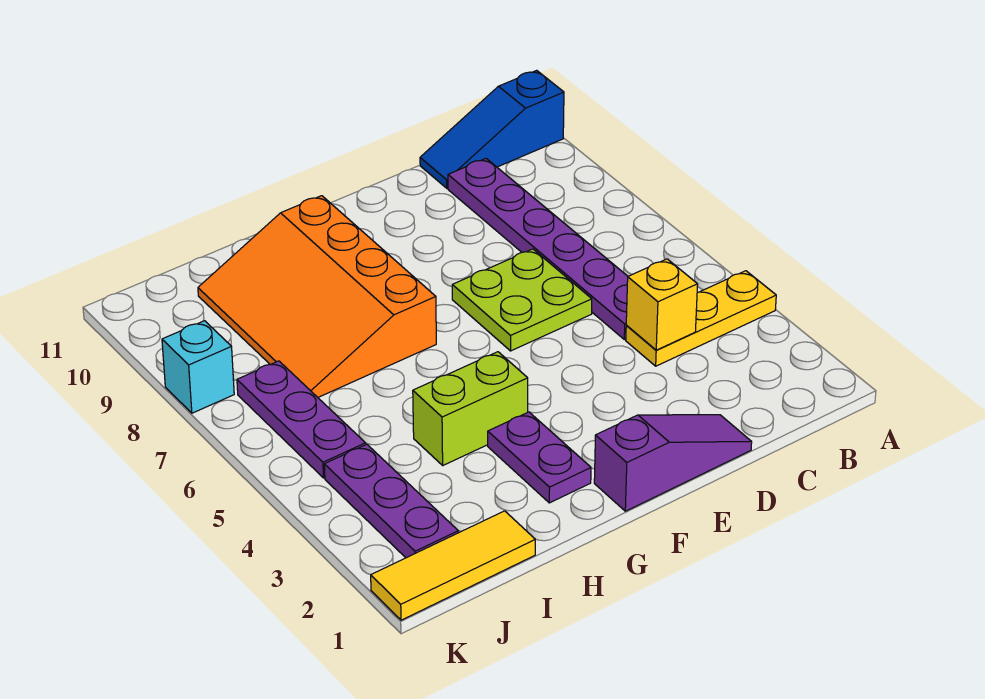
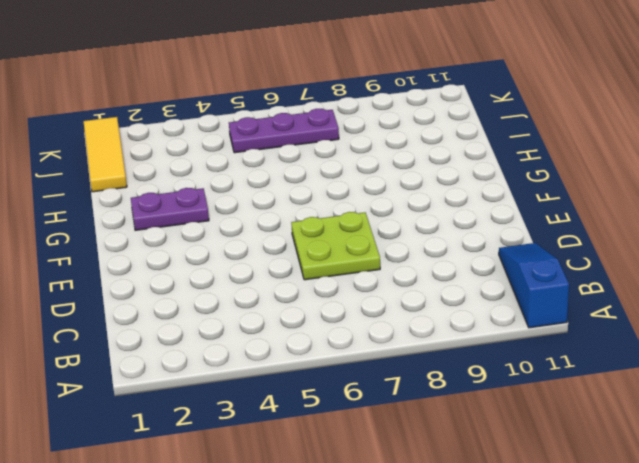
none -> yellow plate A4:C4 level 1
none -> purple plate C5:C10 level 1
none -> purple slope D1:F1 level 1 top F

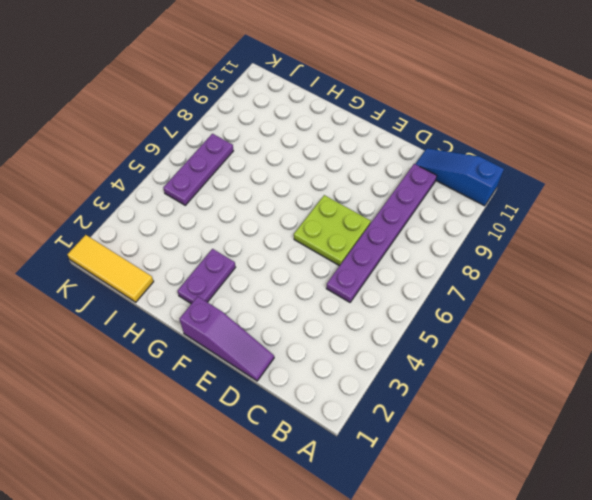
none -> yellow plate A4:C4 level 1
none -> lime brick G4:H4 level 1
none -> orange slope G7:I10 level 1 top G

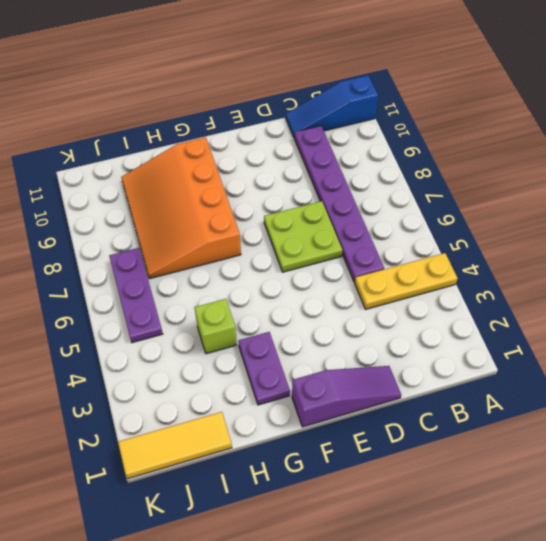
lime brick H4 level 1 -> lime brick G4:H4 level 1
none -> purple plate J2:J4 level 1
none -> cyan brick K8 level 1
none -> yellow brick C4 level 2

